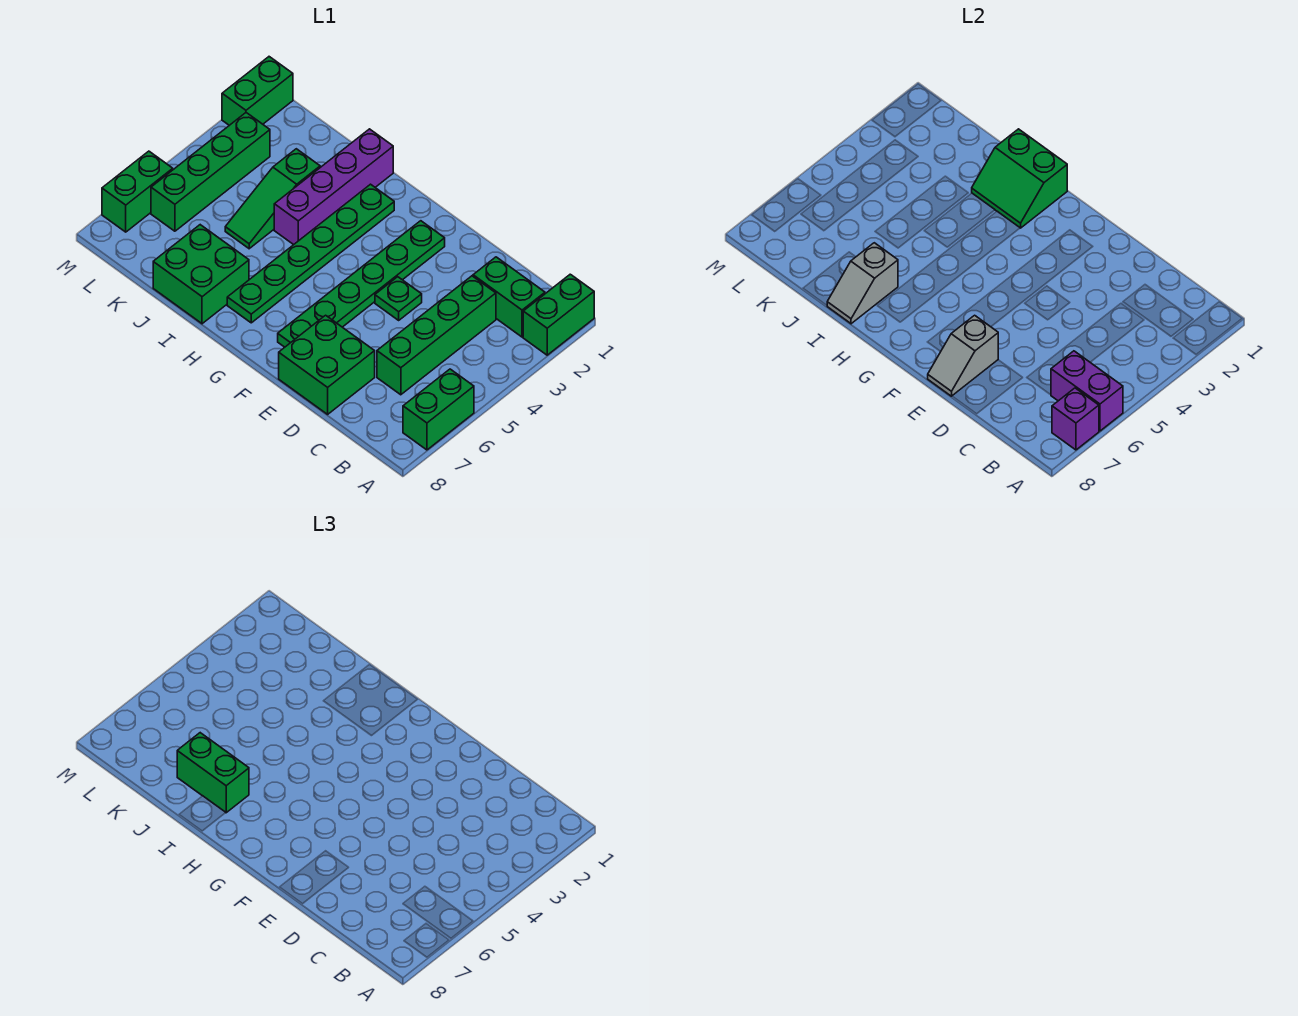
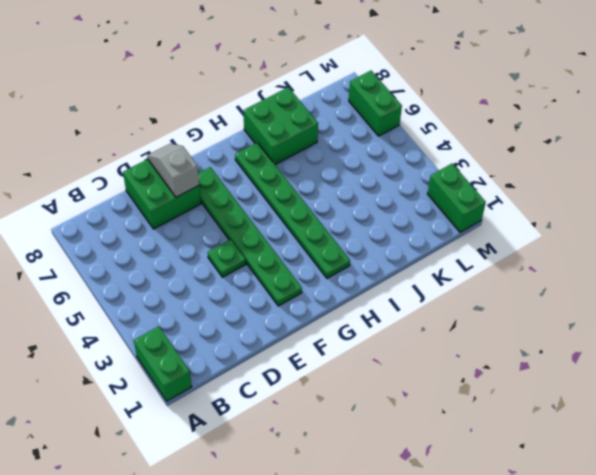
none -> green brick A6:A7 level 1
none -> green brick B2:C2 level 1
none -> green brick C3:C6 level 1

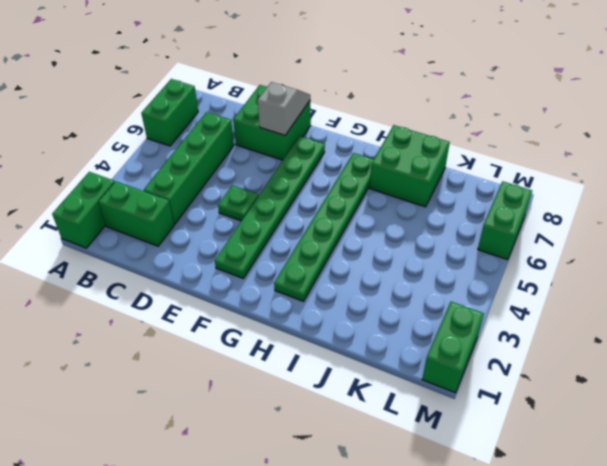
none -> purple brick I1:I4 level 1
none -> green slope J3:J5 level 1 top 3
none -> green brick L3:L6 level 1

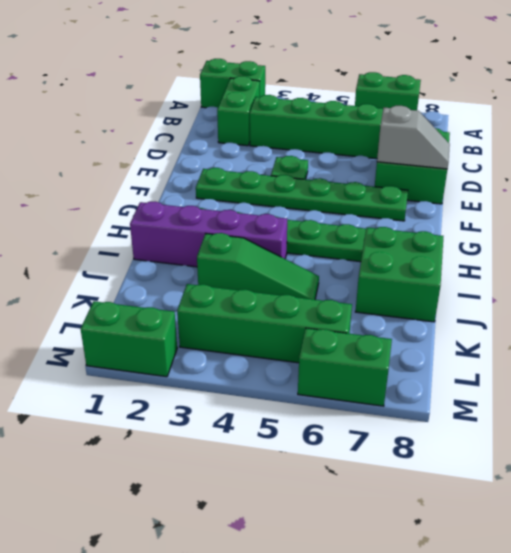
none -> purple brick A6:B6 level 2
none -> purple brick A7 level 2
none -> green slope H1:I2 level 2 top 1

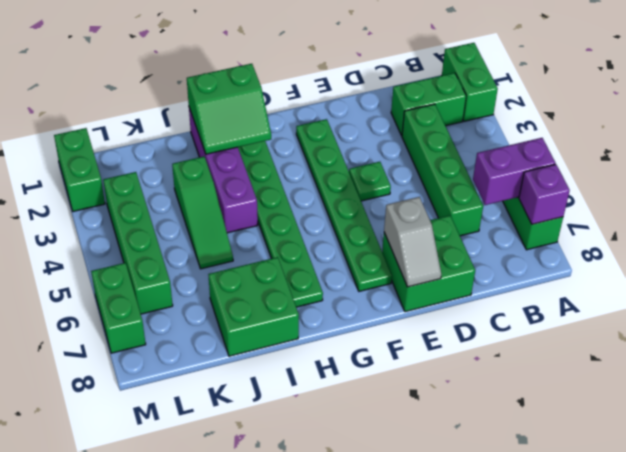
none -> grey slope I7:I8 level 2 top 7
none -> green brick I7:J7 level 3

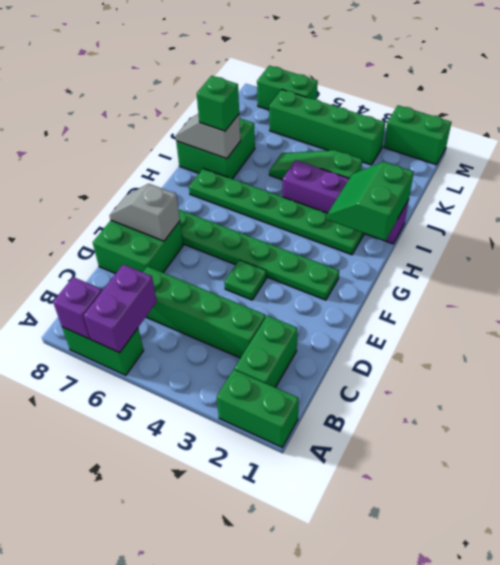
green brick I7 level 3 -> green brick I7:J7 level 3

